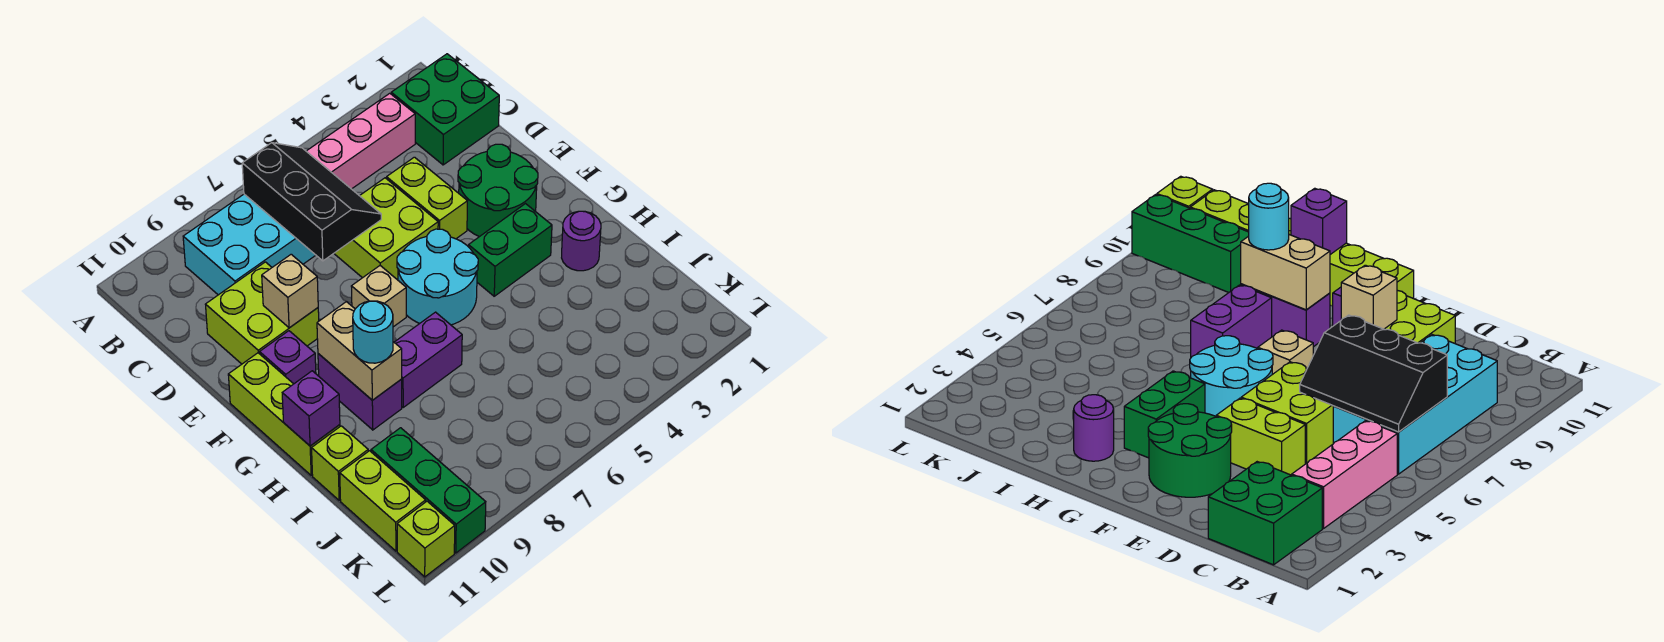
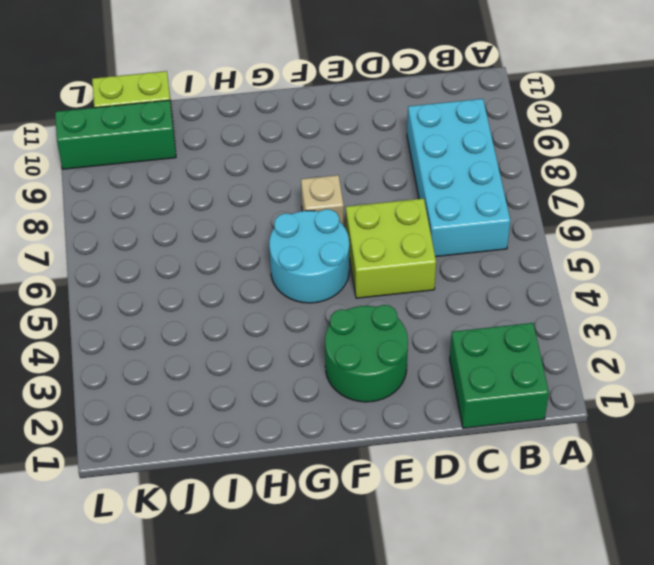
none -> pink brick B3:B5 level 1
none -> lime brick D4:E4 level 1
none -> lime brick D9:E10 level 1

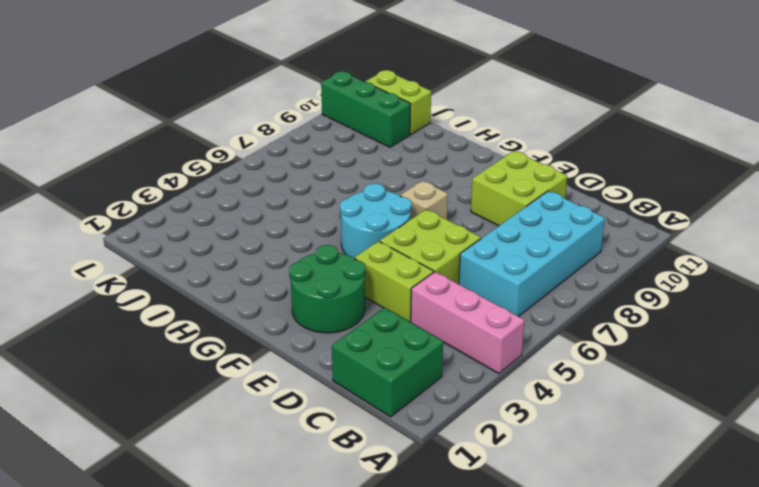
pink brick A4:C4 level 1 -> pink brick B3:B5 level 1
none -> purple brick F10 level 1
none -> lime brick F11:H11 level 1
none -> green brick G3:G4 level 1

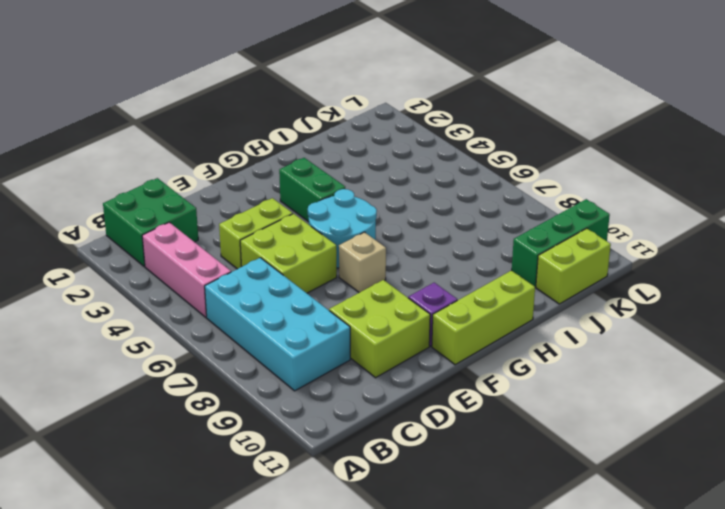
none -> green round brick E2:F3 level 1
none -> purple brick G9:H9 level 1
none -> purple round brick H2 level 1

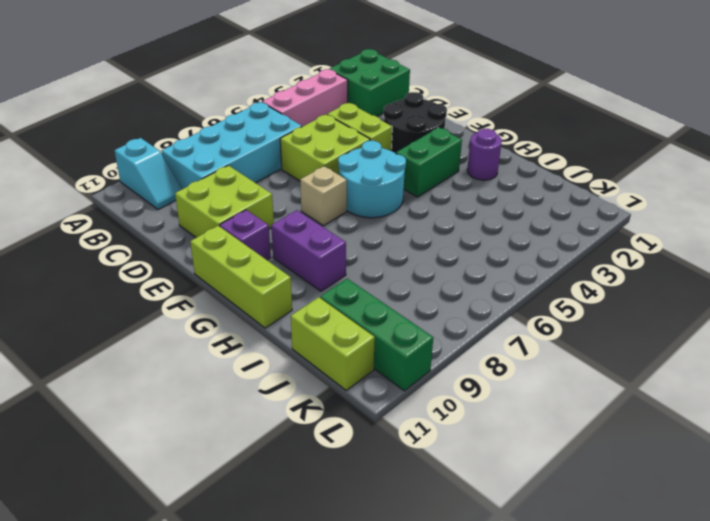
cyan slope A10:B10 level 1 top A -> none
black round brick E2:F3 level 1 -> green round brick E2:F3 level 1
none -> purple brick H7:H8 level 1
none -> lime brick I11 level 1
none -> lime brick L11 level 1

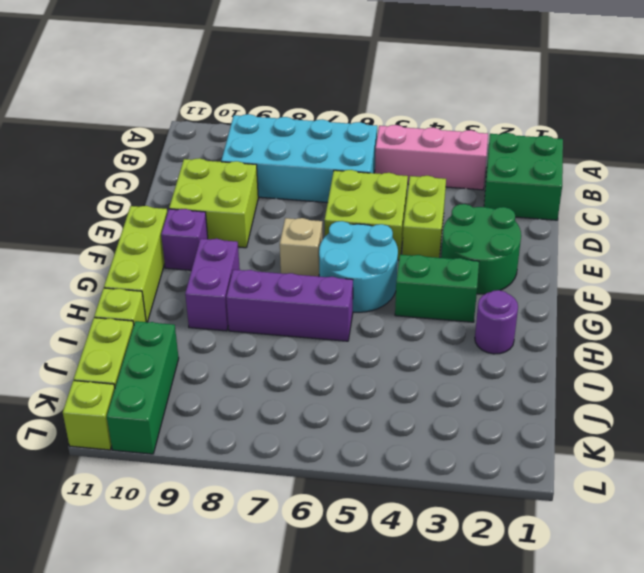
purple brick H6:H8 level 1 -> purple brick H7:H8 level 1
none -> black slope B6:D7 level 2 top 7
none -> tan brick E9 level 2
none -> tan brick G9:H9 level 2

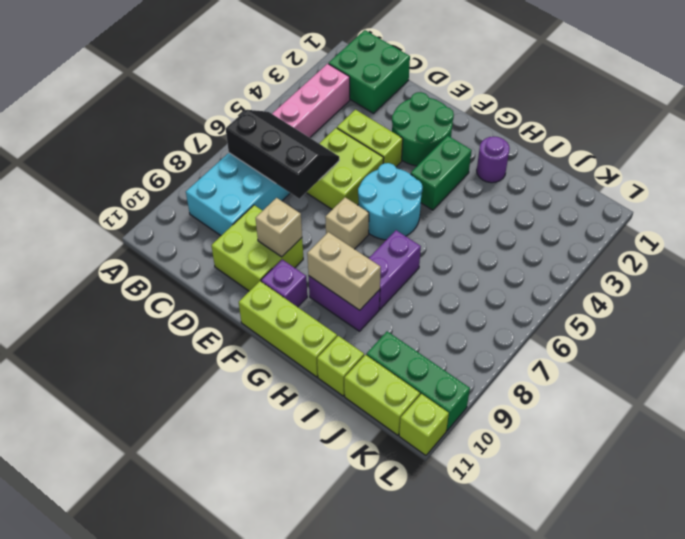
none -> purple brick H11 level 2
none -> cyan round brick H9 level 3

